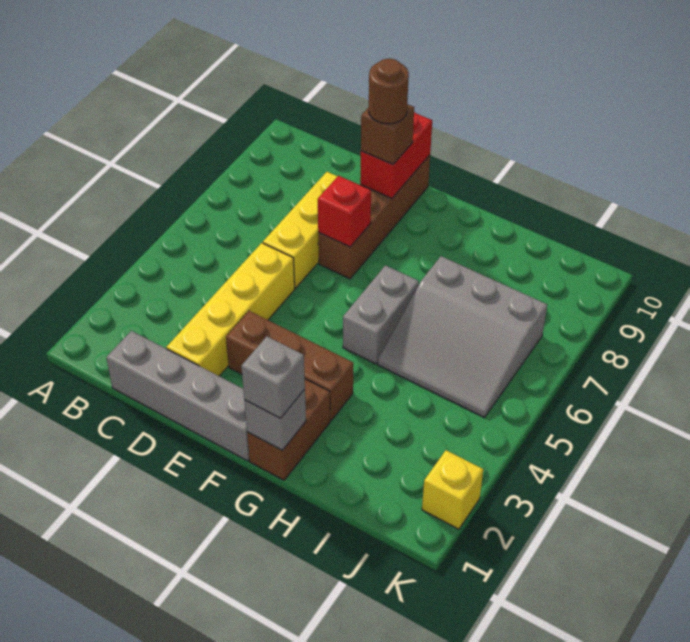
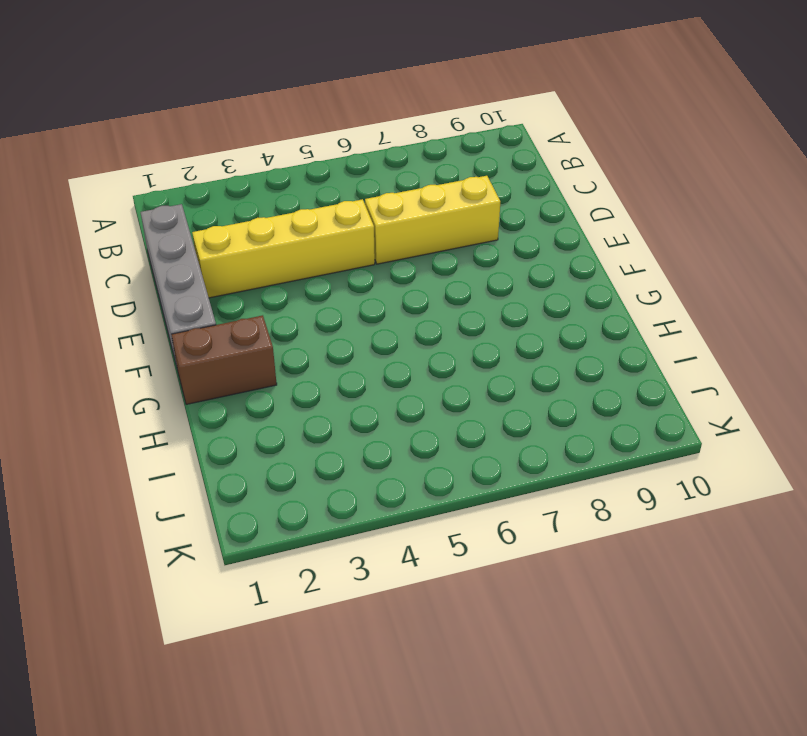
none -> brown brick E3:G3 level 1
none -> brown brick E7:E10 level 1
none -> grey brick G5:G6 level 1

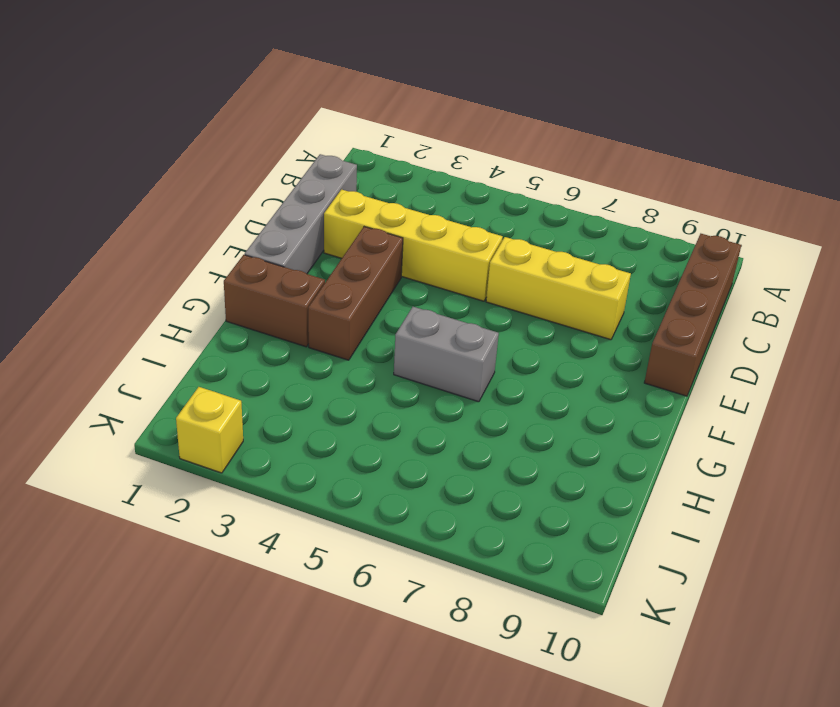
brown brick B10:E10 level 1 -> brown brick E7:E10 level 1
none -> grey slope H5:J7 level 1 top 7
none -> red brick E7 level 2
none -> red brick E9:E10 level 2

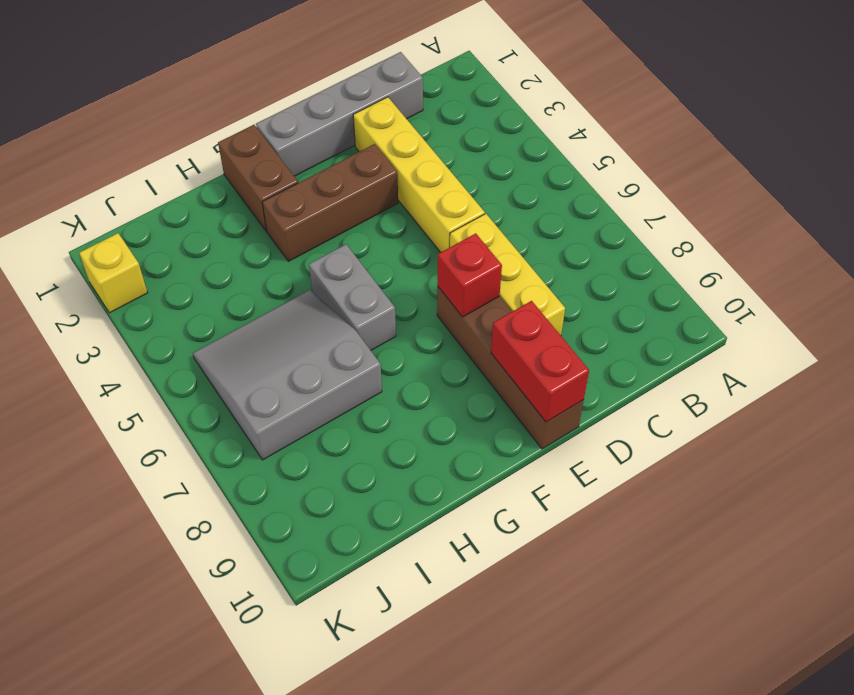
none -> grey brick G1 level 2
none -> brown brick E9 level 3
none -> grey brick G1 level 3

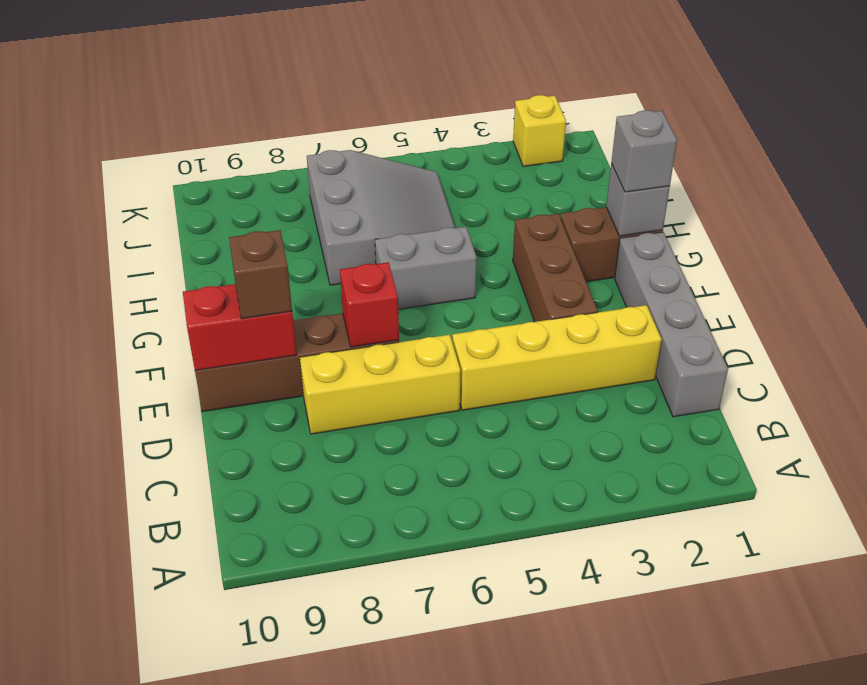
none -> brown round brick E9 level 4

